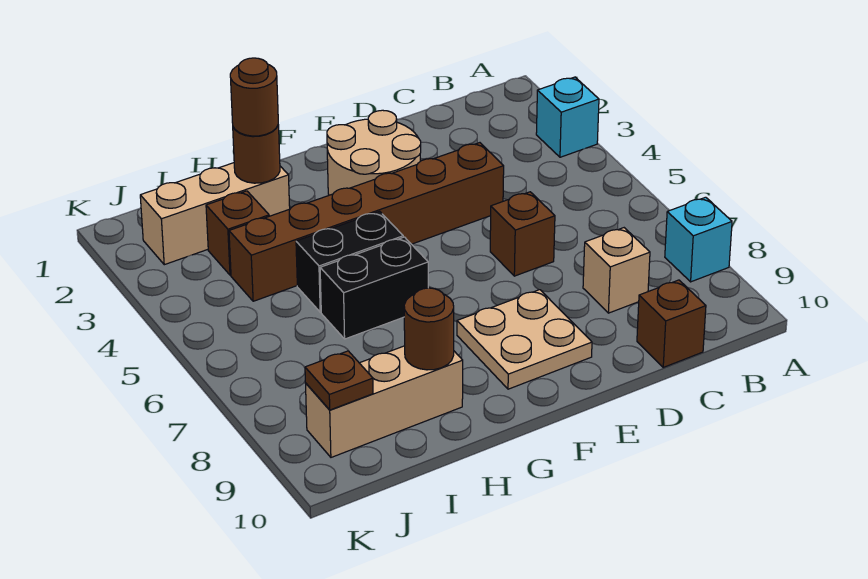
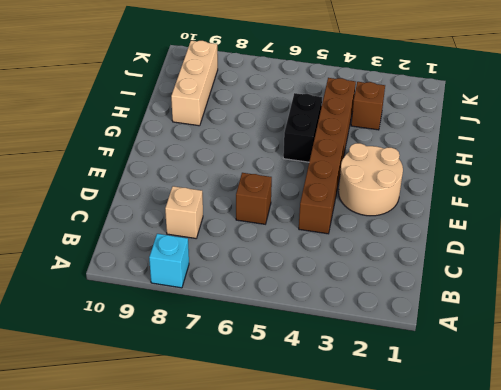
none -> cyan brick A3 level 1
none -> brown brick C10 level 1
none -> tan plate E8:F9 level 1

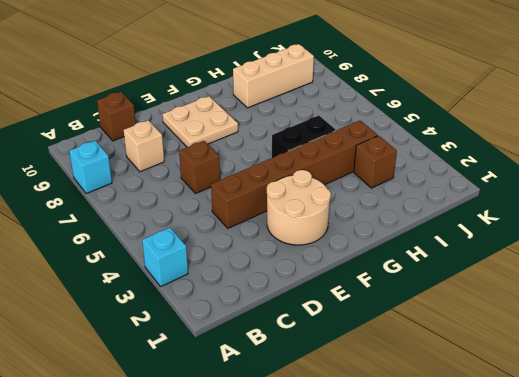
none -> black brick G6:H6 level 1
none -> tan brick H2:J2 level 1
none -> brown round brick H2 level 2

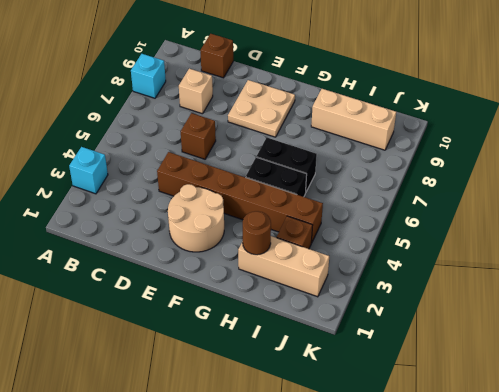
none -> brown round brick H9 level 2
none -> brown plate J9 level 2
none -> brown round brick H2 level 3

